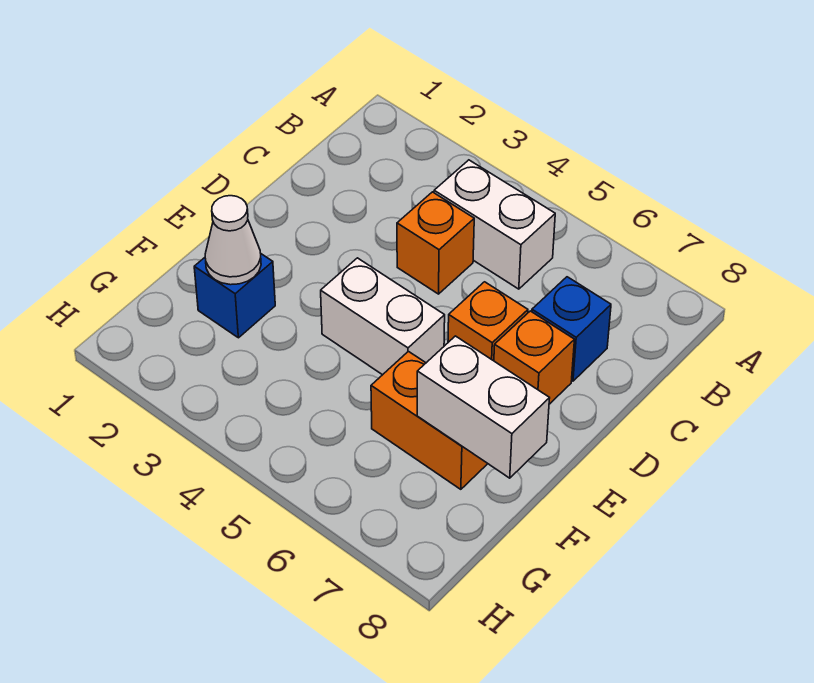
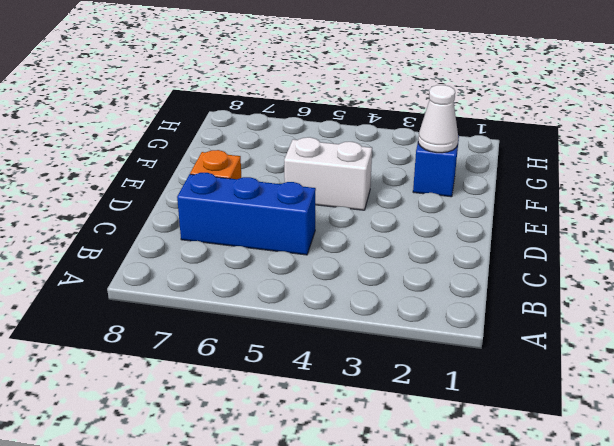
blue brick C5:C7 level 1 -> blue brick C7 level 1
none -> white brick B4:B5 level 1
none -> orange brick C4 level 1

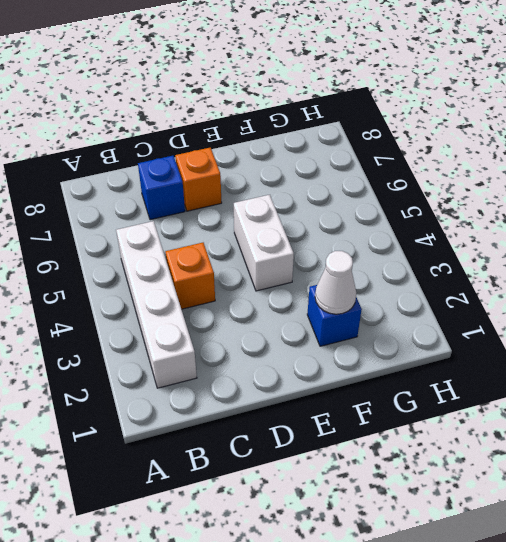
white brick B2:B5 level 1 -> white brick B4:B5 level 1
none -> orange brick D6 level 1
none -> orange brick F6:F7 level 1

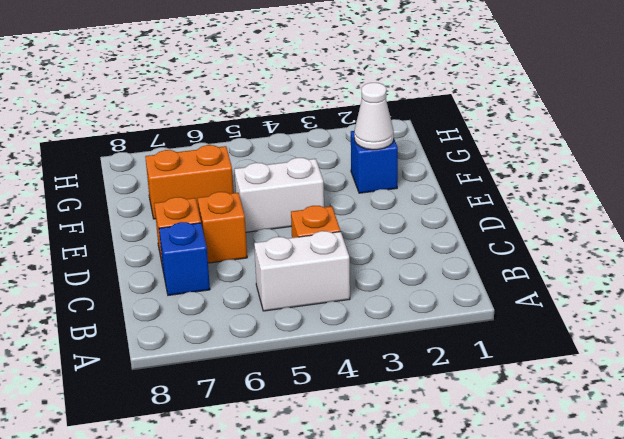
none -> white brick F7:F8 level 2

